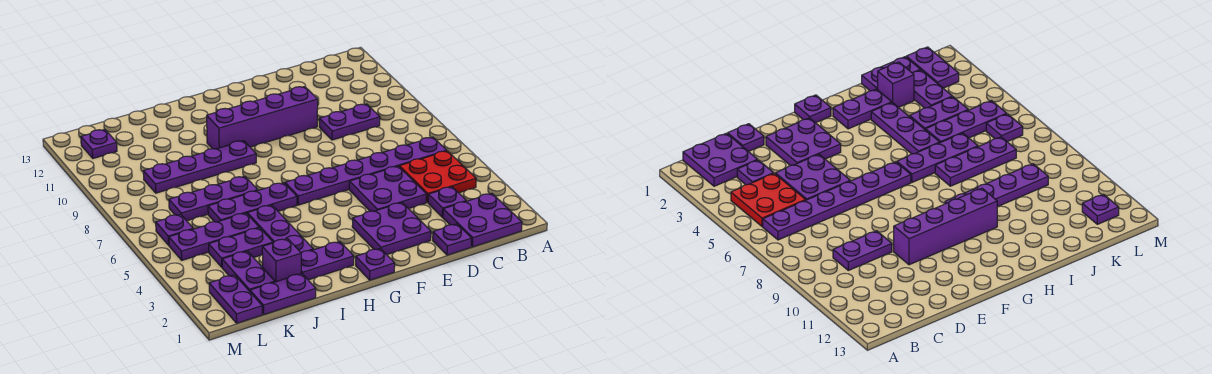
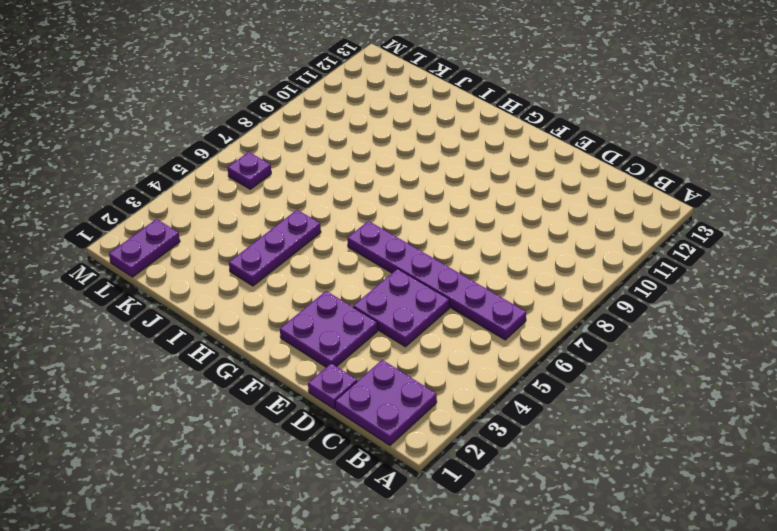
none -> red plate B4:C5 level 1
none -> purple plate C3 level 1
none -> purple plate C9:D9 level 1

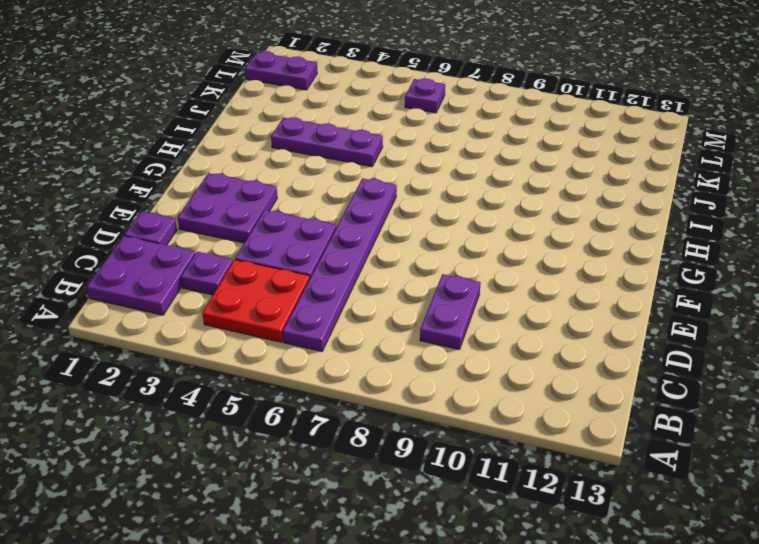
none -> purple brick E10:H10 level 1
none -> purple plate G1 level 1
none -> purple plate H2:I2 level 1

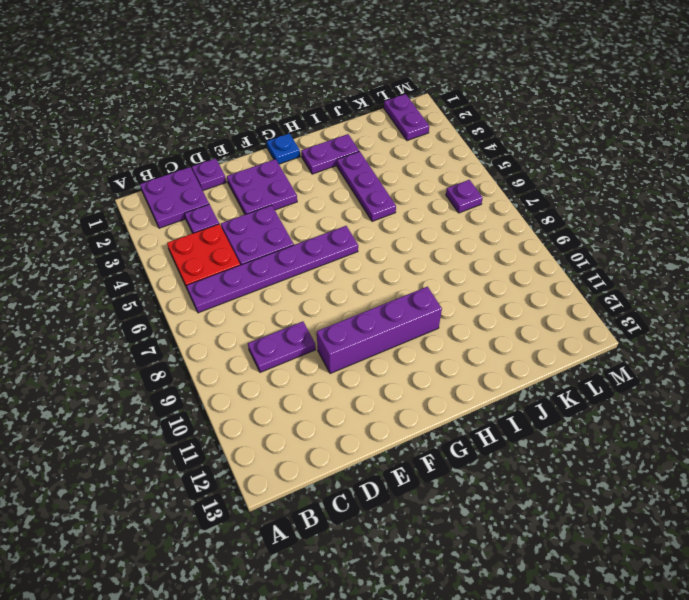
blue plate G1 level 1 -> purple plate G1 level 1
none -> purple plate H6:J6 level 1
none -> purple plate H9:K9 level 1
none -> purple plate I7:K7 level 1

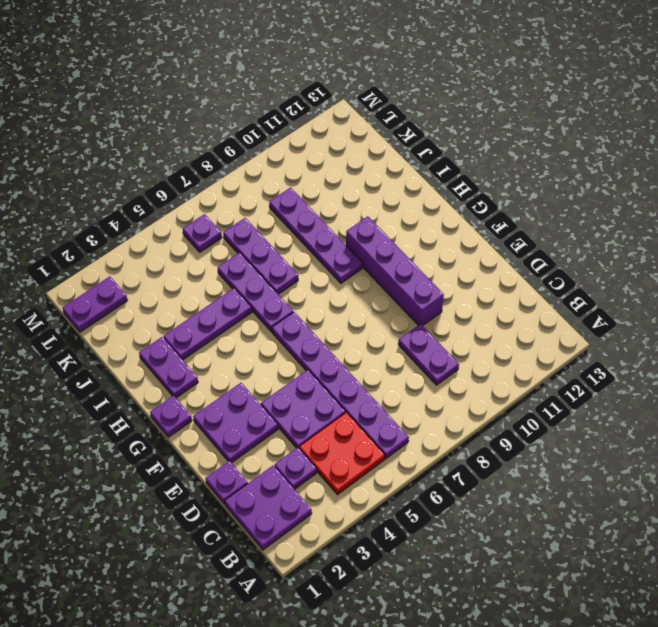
none -> purple plate J1:K1 level 1
none -> purple brick J2 level 1
none -> purple plate J4:K4 level 1

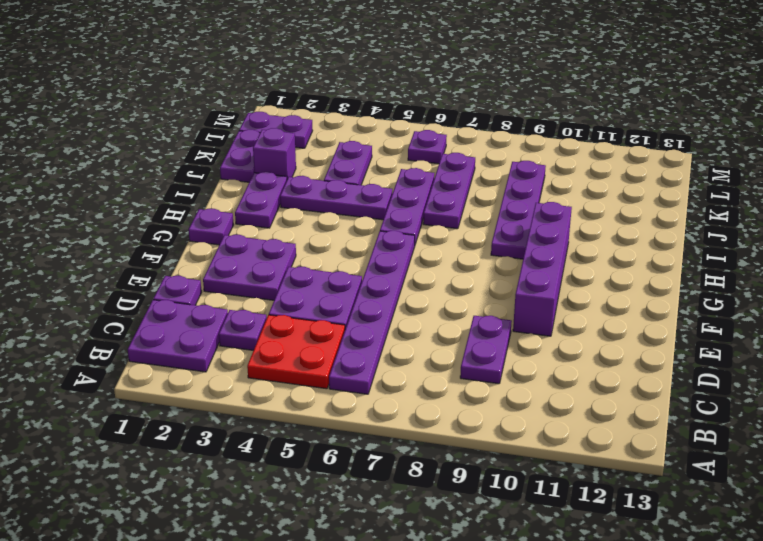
none -> purple plate J5:L5 level 1
none -> purple plate K2:K3 level 1
none -> purple plate L12 level 1

